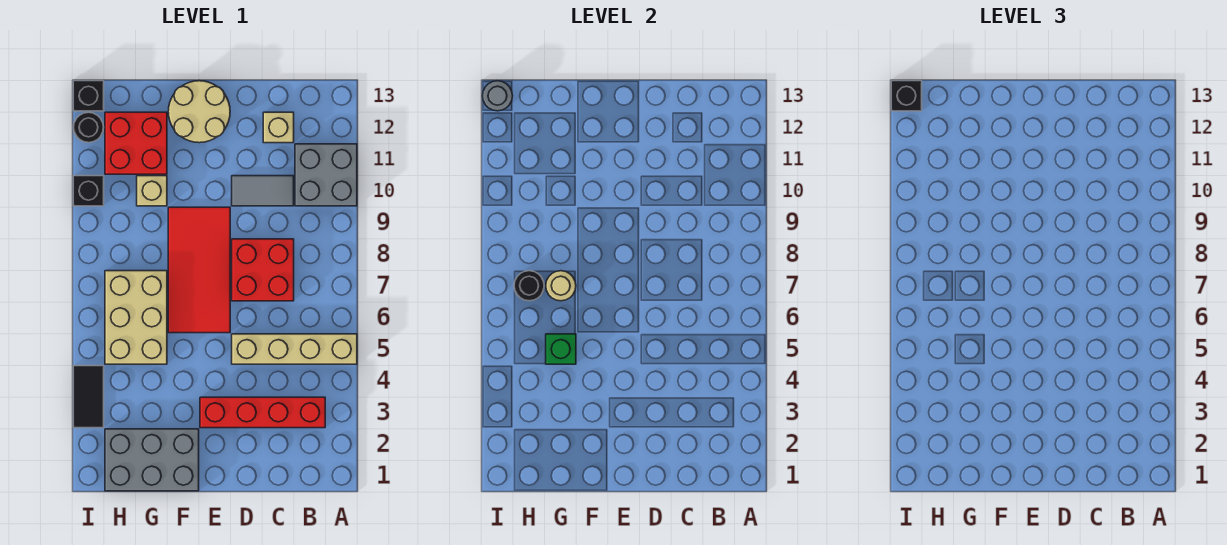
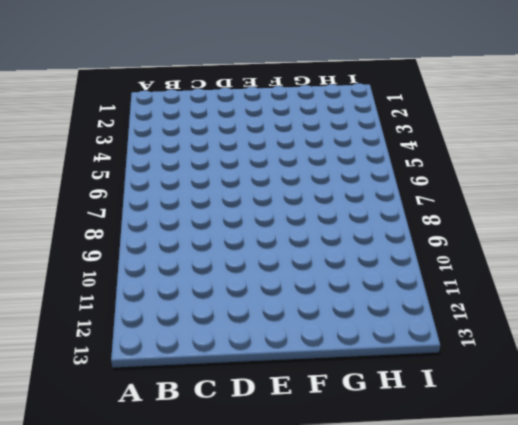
none -> tan brick A5:D5 level 1
none -> grey brick A10:B11 level 1
none -> red brick B3:E3 level 1

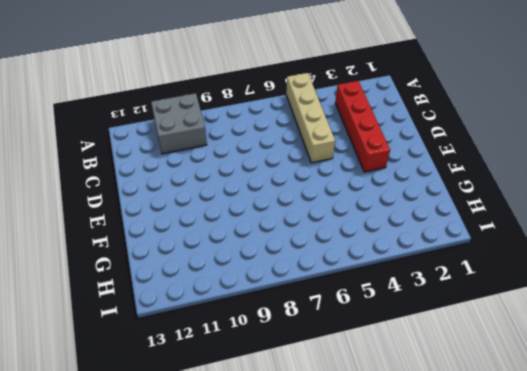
none -> red brick C7:D8 level 1
none -> grey tile C10:D10 level 1
none -> tan brick C12 level 1

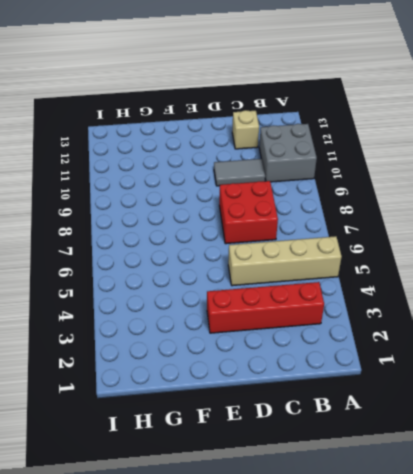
none -> red tile E6:F9 level 1
none -> tan round brick E12:F13 level 1
none -> grey brick F1:H2 level 1

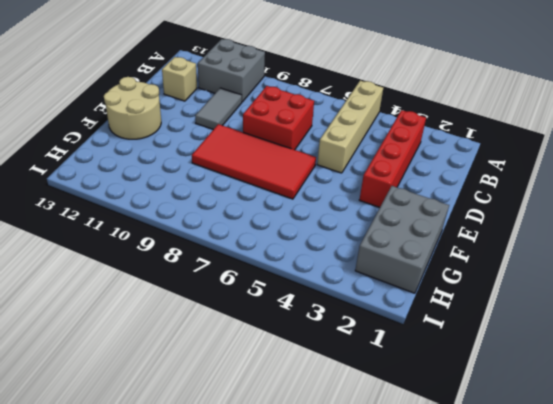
none -> tan brick G5:H7 level 1
none -> tan brick G10 level 1
none -> red brick G11:H12 level 1

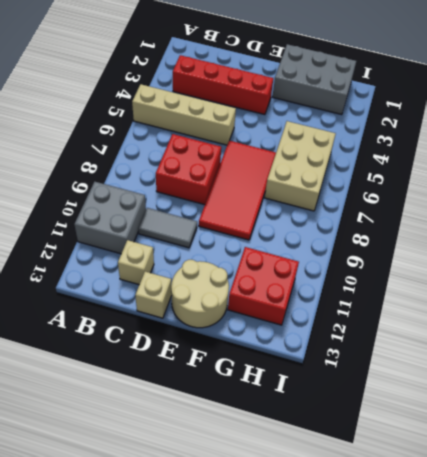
tan brick D13 level 1 -> tan brick G10 level 1
none -> black tile I3:I4 level 1
none -> black brick I10 level 1
none -> black round brick I12 level 1

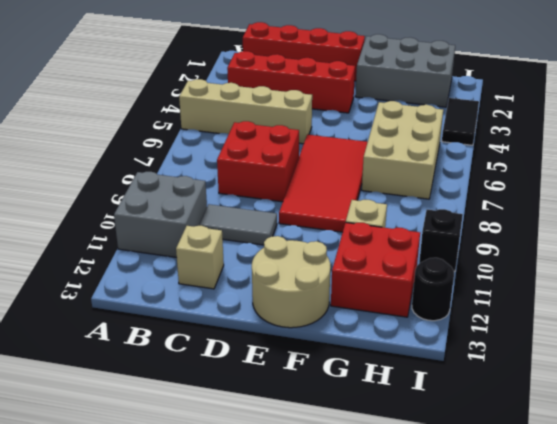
red brick B1:E1 level 1 -> none
none -> black brick I13 level 1
none -> green brick G5 level 2
none -> tan round brick G7 level 2

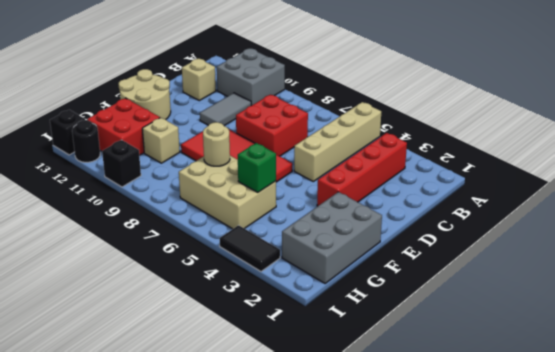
none -> black round brick H7 level 2
none -> grey round brick I13 level 2
none -> black brick I13 level 3

